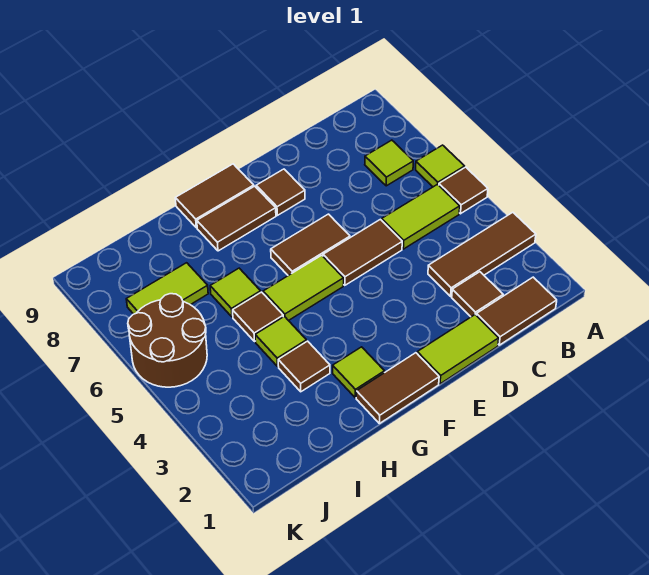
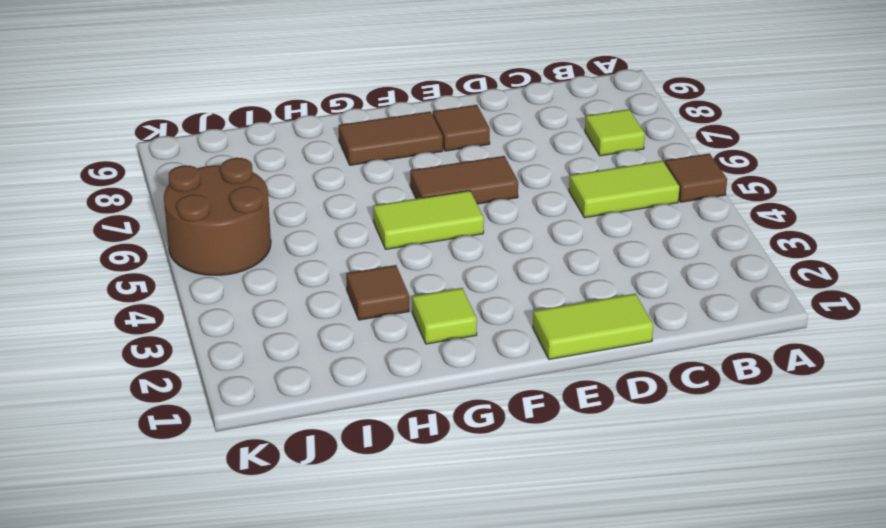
none -> brown tile A3:C3 level 1
none -> lime tile A6 level 1
none -> brown tile B1:C1 level 1

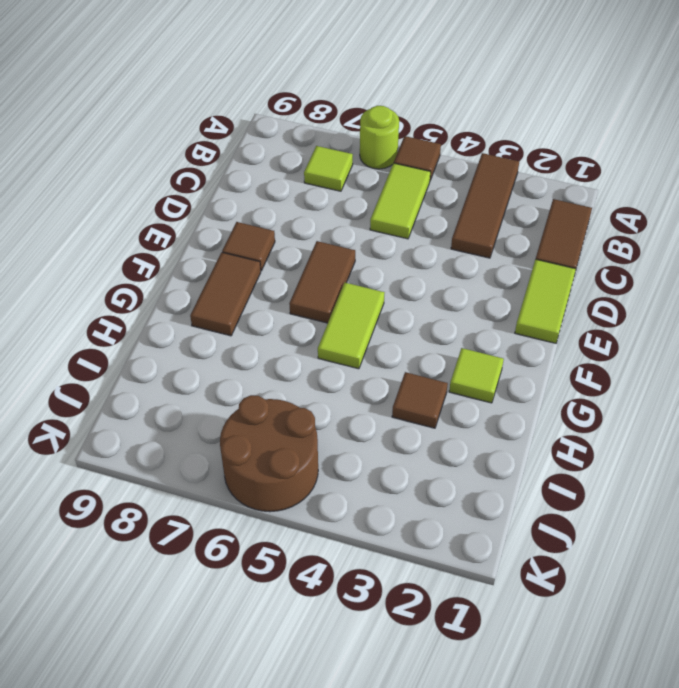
lime round brick A6 level 1 -> lime tile A6 level 1
none -> brown tile C2 level 1
none -> brown tile D5:E5 level 1
none -> brown tile F1:G1 level 1

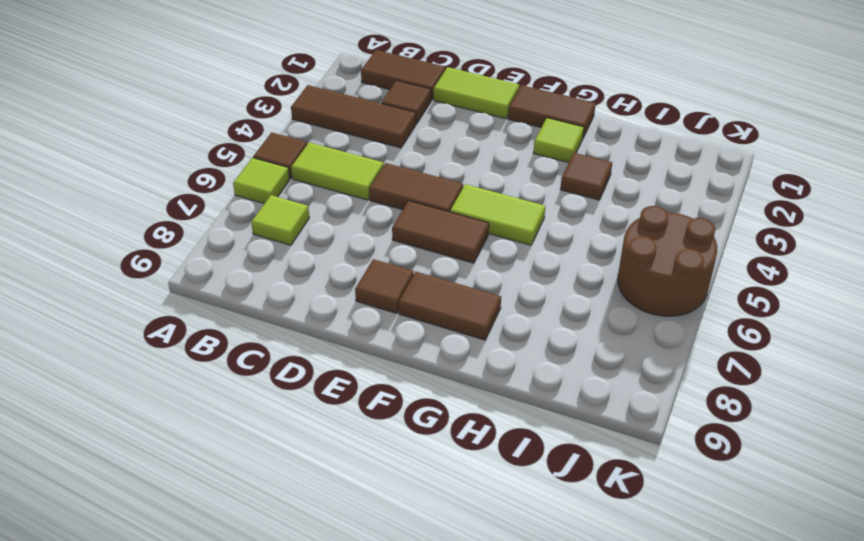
none -> brown tile F9:G9 level 1
none -> lime tile H4 level 1
none -> brown tile H5 level 1

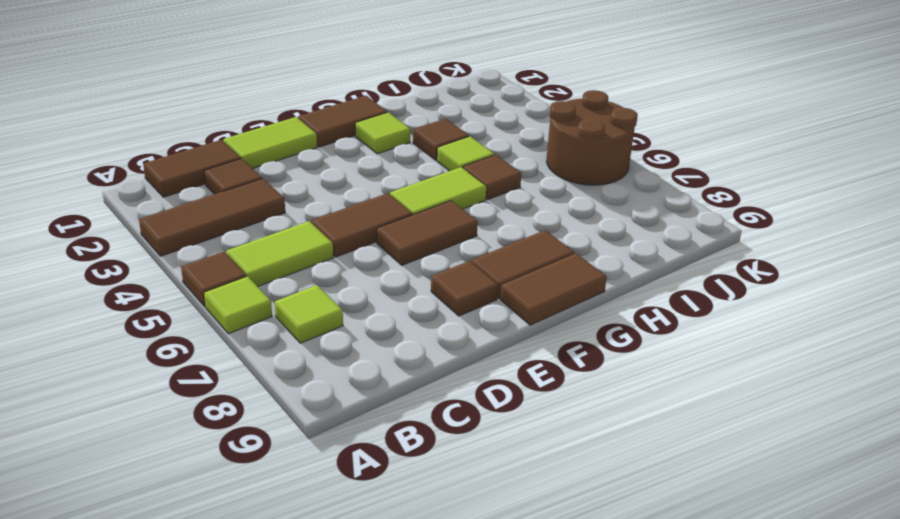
none -> lime tile H6 level 1
none -> lime tile I7:J7 level 1

